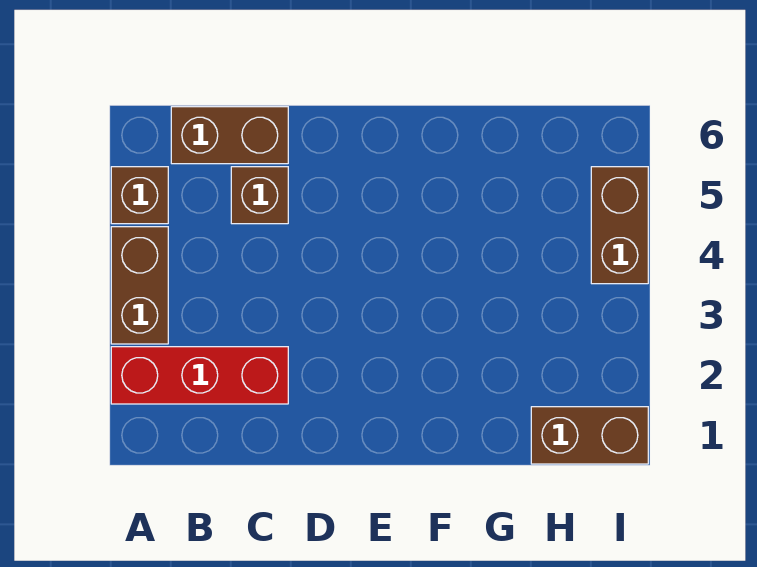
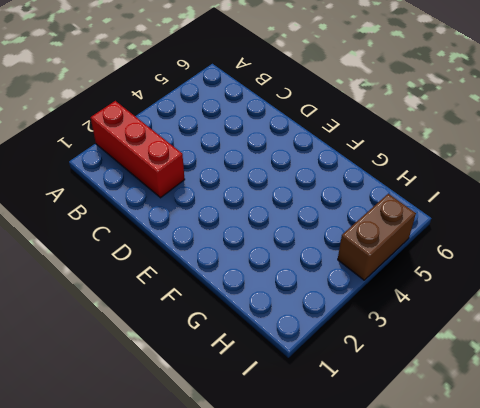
none -> brown brick A3:A4 level 1
none -> brown brick A5 level 1

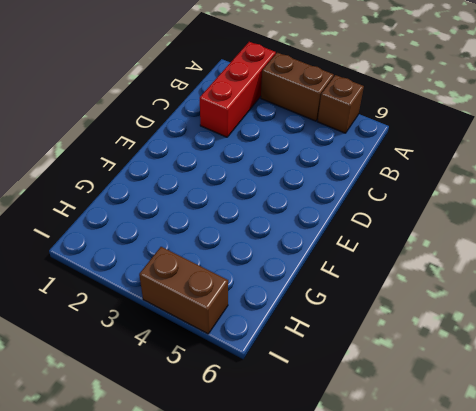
none -> brown brick B6:C6 level 1
none -> brown brick C5 level 1

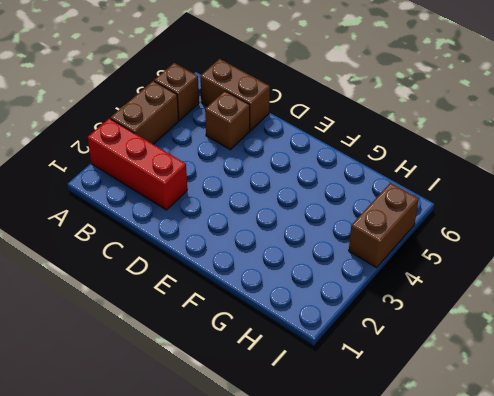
none -> brown brick H1:I1 level 1

